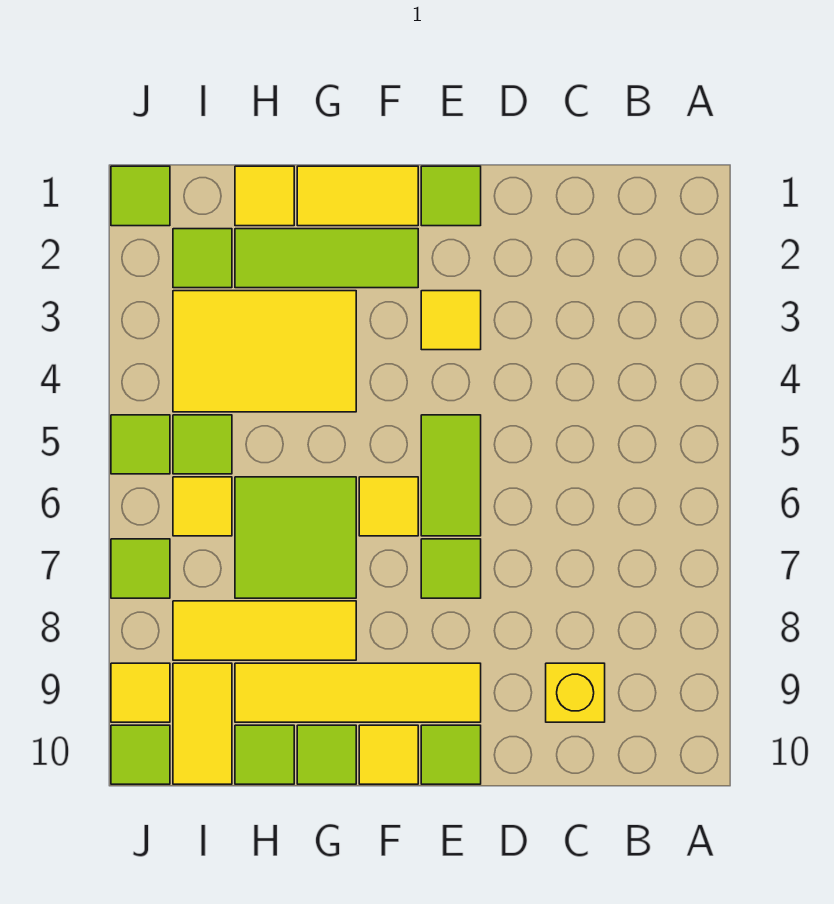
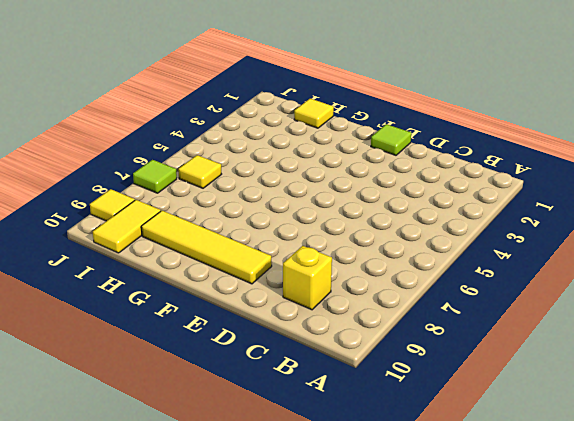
none -> yellow tile E3 level 1
none -> lime tile E5:E6 level 1
none -> lime tile E7 level 1

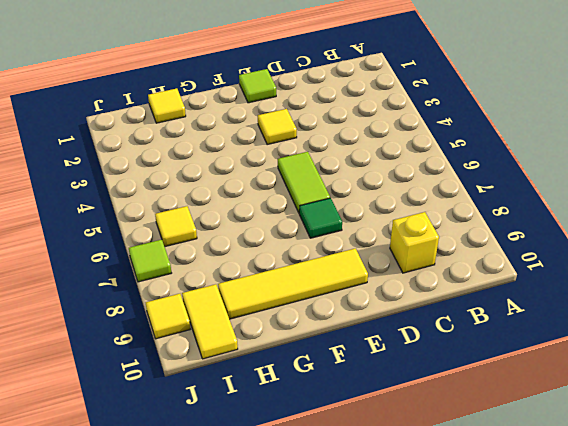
green tile E7 level 1 -> lime tile E7 level 1
none -> lime tile E10 level 1
none -> yellow tile F1:G1 level 1
none -> lime tile F2:H2 level 1

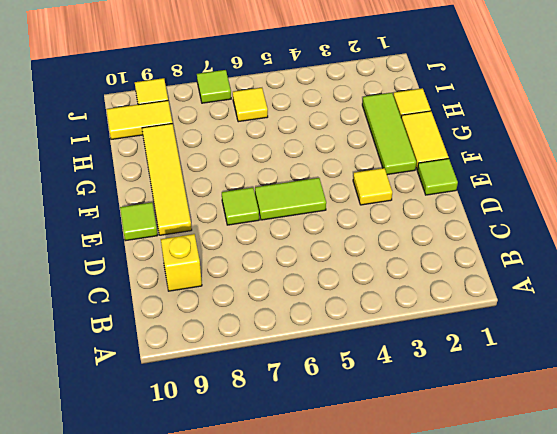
none -> yellow tile F6 level 1
none -> yellow tile F10 level 1
none -> yellow tile G3:I4 level 1

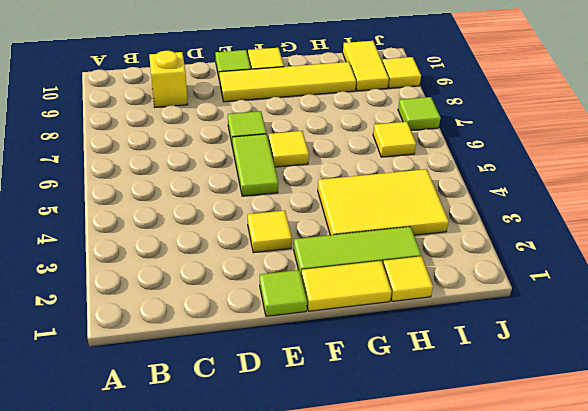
none -> lime tile G6:H7 level 1
none -> yellow tile G8:I8 level 1
none -> lime tile G10 level 1

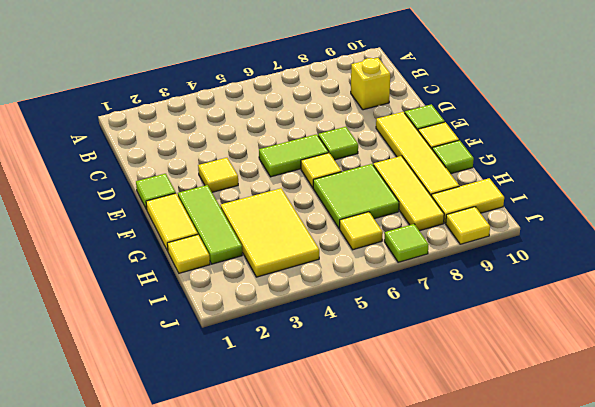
none -> lime tile H10 level 1
none -> lime tile I2 level 1
none -> lime tile I5 level 1

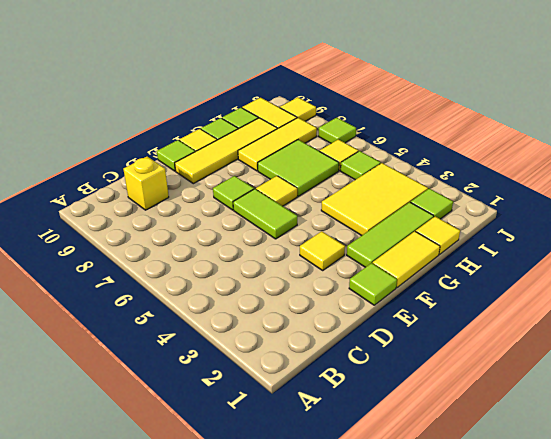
none -> lime tile J1 level 1
none -> lime tile J5 level 1
none -> lime tile J10 level 1

